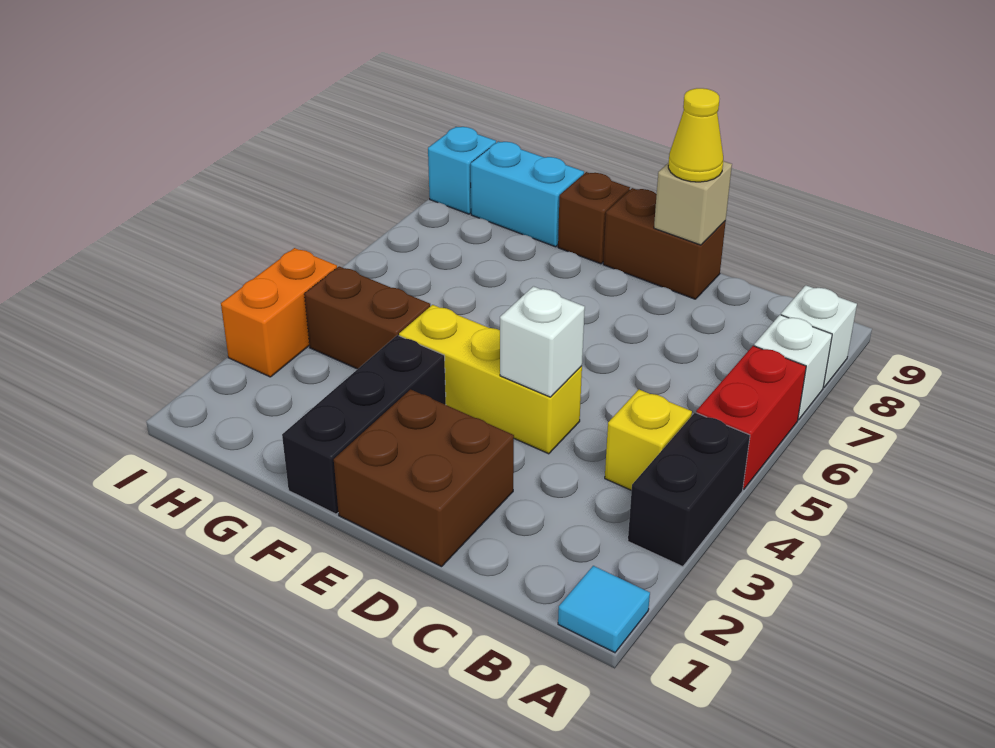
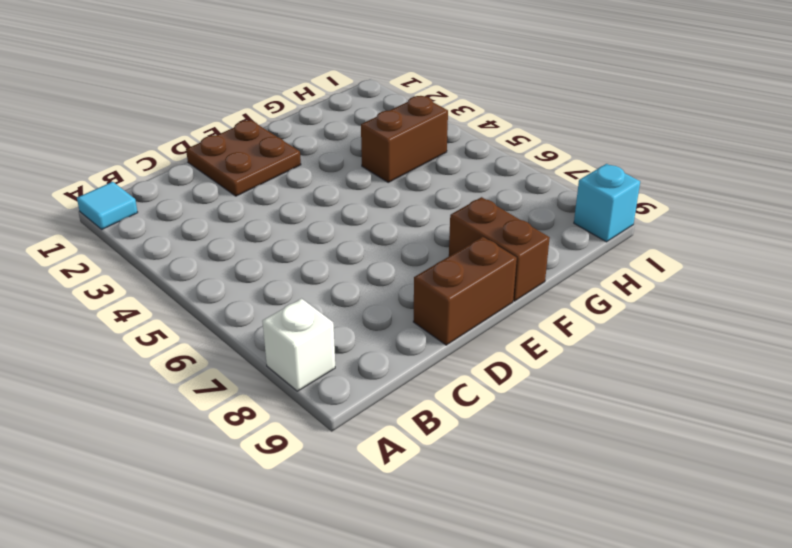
brown plate D1:E2 level 1 -> brown brick D1:E2 level 1
brown brick F8:F9 level 1 -> brown brick F9 level 1
none -> black brick A3:A4 level 1
none -> red brick A5:A6 level 1
none -> white brick A7 level 1

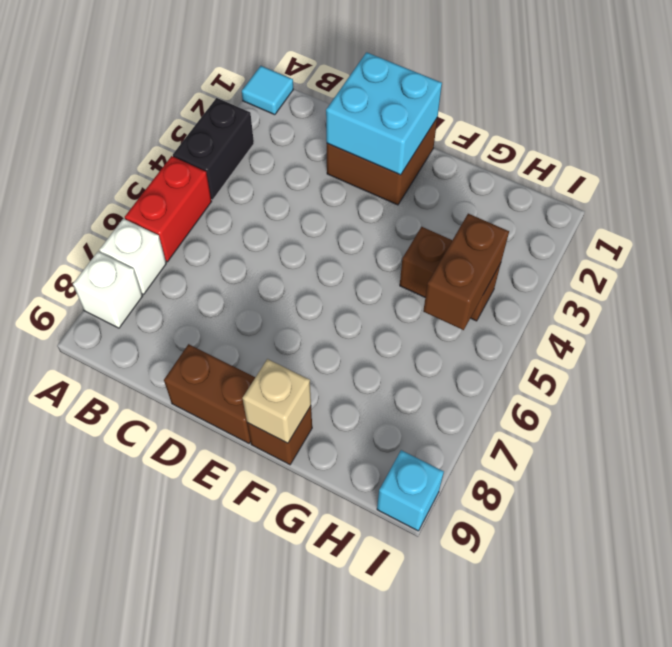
cyan brick D1:E2 level 2 -> none
tan brick F9 level 2 -> tan brick D9 level 2
brown brick H4:H5 level 2 -> none
none -> yellow brick B4 level 1
none -> yellow brick D4:F4 level 1
none -> black brick F1:F3 level 1

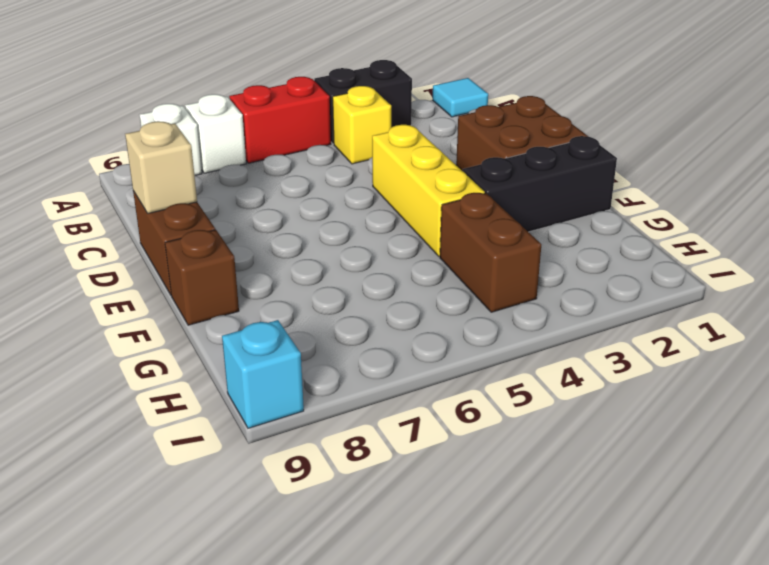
none -> cyan brick G9:H9 level 1
none -> orange brick I3:I4 level 1
none -> white brick D4 level 2

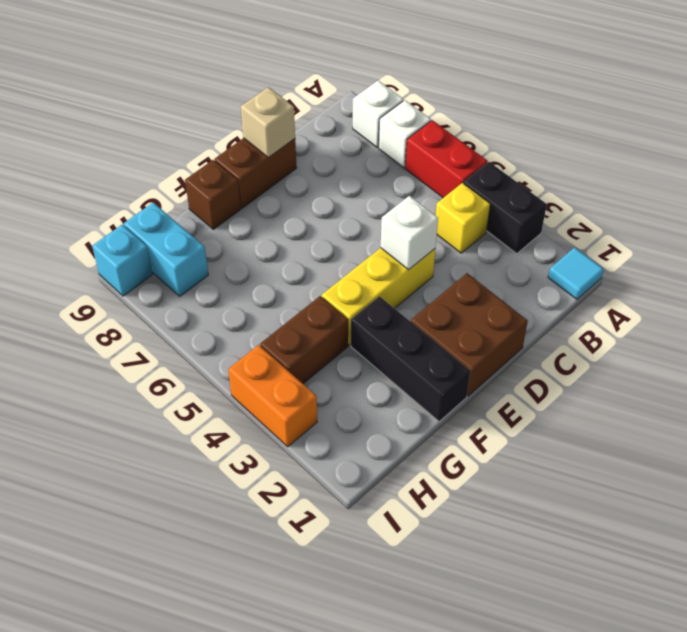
cyan brick H8:H9 level 1 -> cyan brick G9:H9 level 1
none -> yellow cone D9 level 3

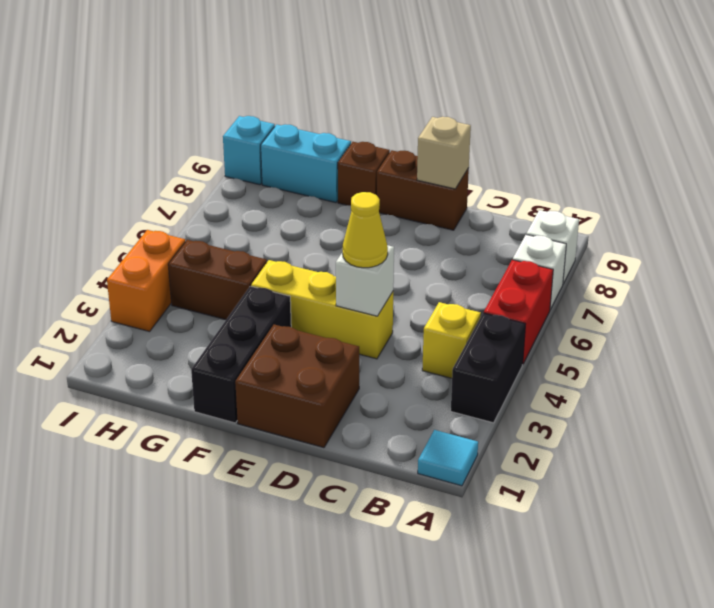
yellow cone D4 level 3 -> yellow cone D9 level 3

